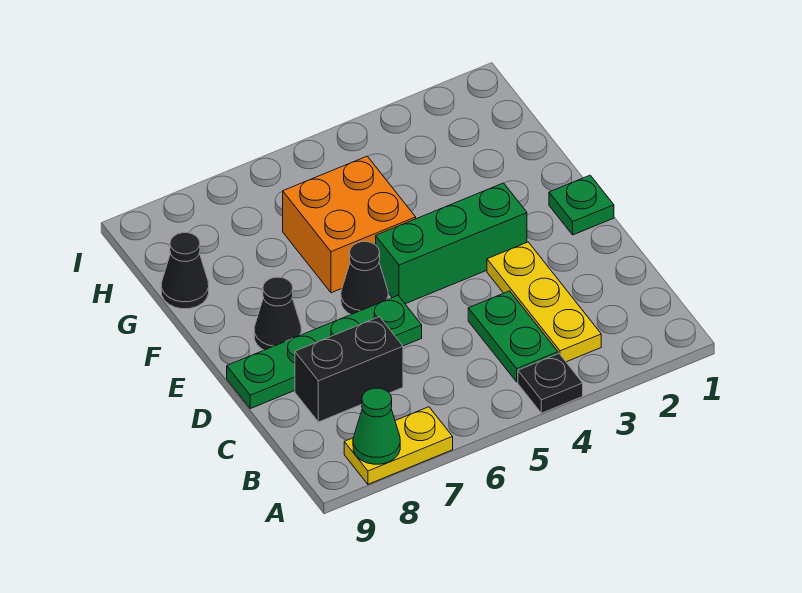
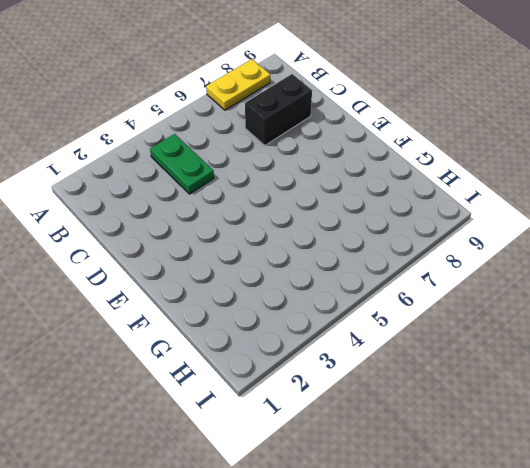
none -> black plate A4 level 1
none -> yellow plate B3:D3 level 1
none -> green plate D6:D9 level 1

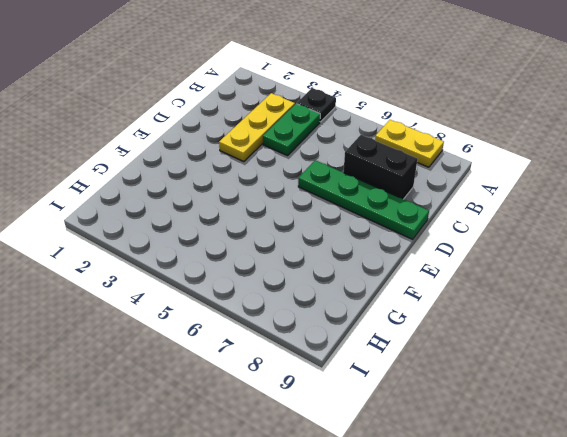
none -> green plate E1 level 1
none -> green brick E3:E5 level 1
none -> black cone E6 level 1

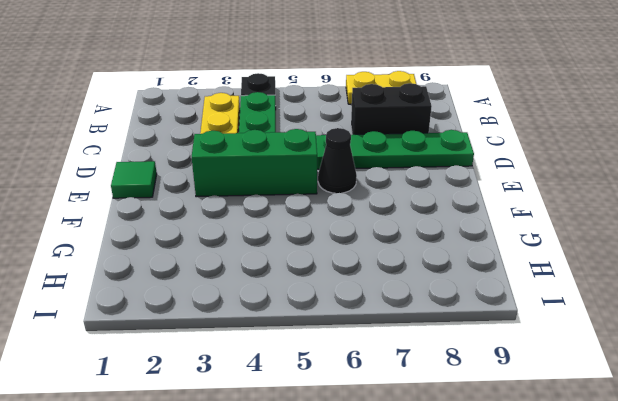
green tile E1 level 1 -> green plate E1 level 1
none -> black cone E8 level 1
none -> orange brick F5:G6 level 1
none -> black cone G9 level 1

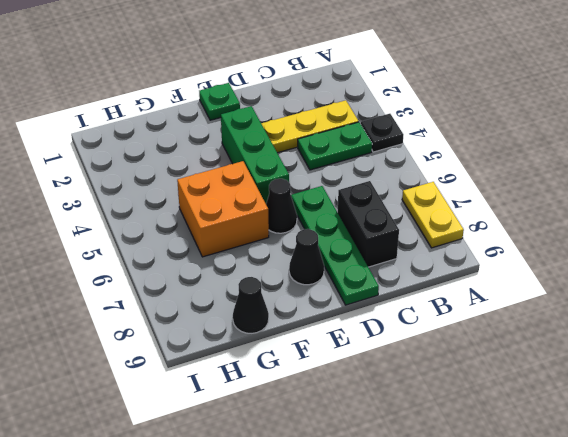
none -> green cone A8 level 2

